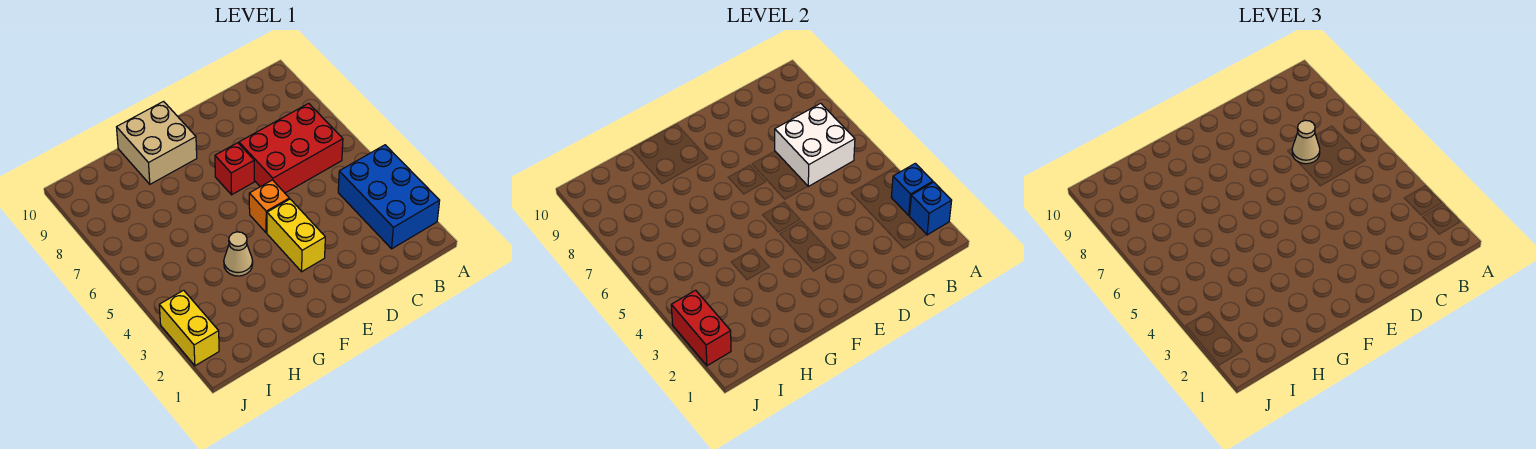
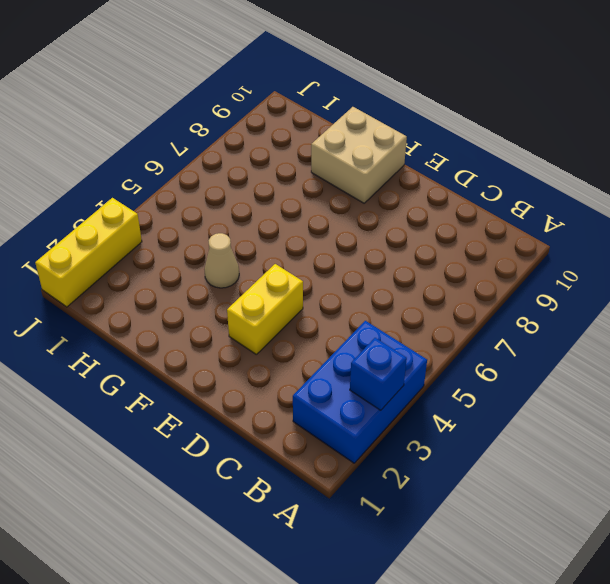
yellow brick J1:J3 level 1 -> yellow brick J2:J3 level 1
none -> red brick B6:D7 level 1
none -> orange brick E5 level 1
none -> red brick E7 level 1

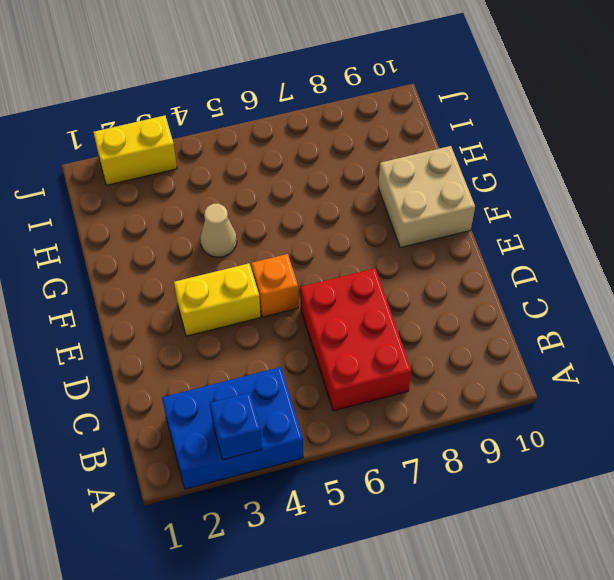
none -> red brick E7 level 1
none -> blue brick A2 level 2
none -> white brick B6:C7 level 2

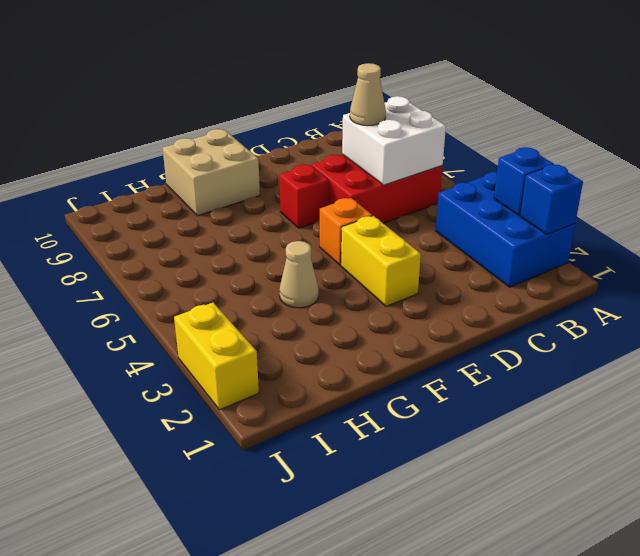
none -> red brick J2:J3 level 2

